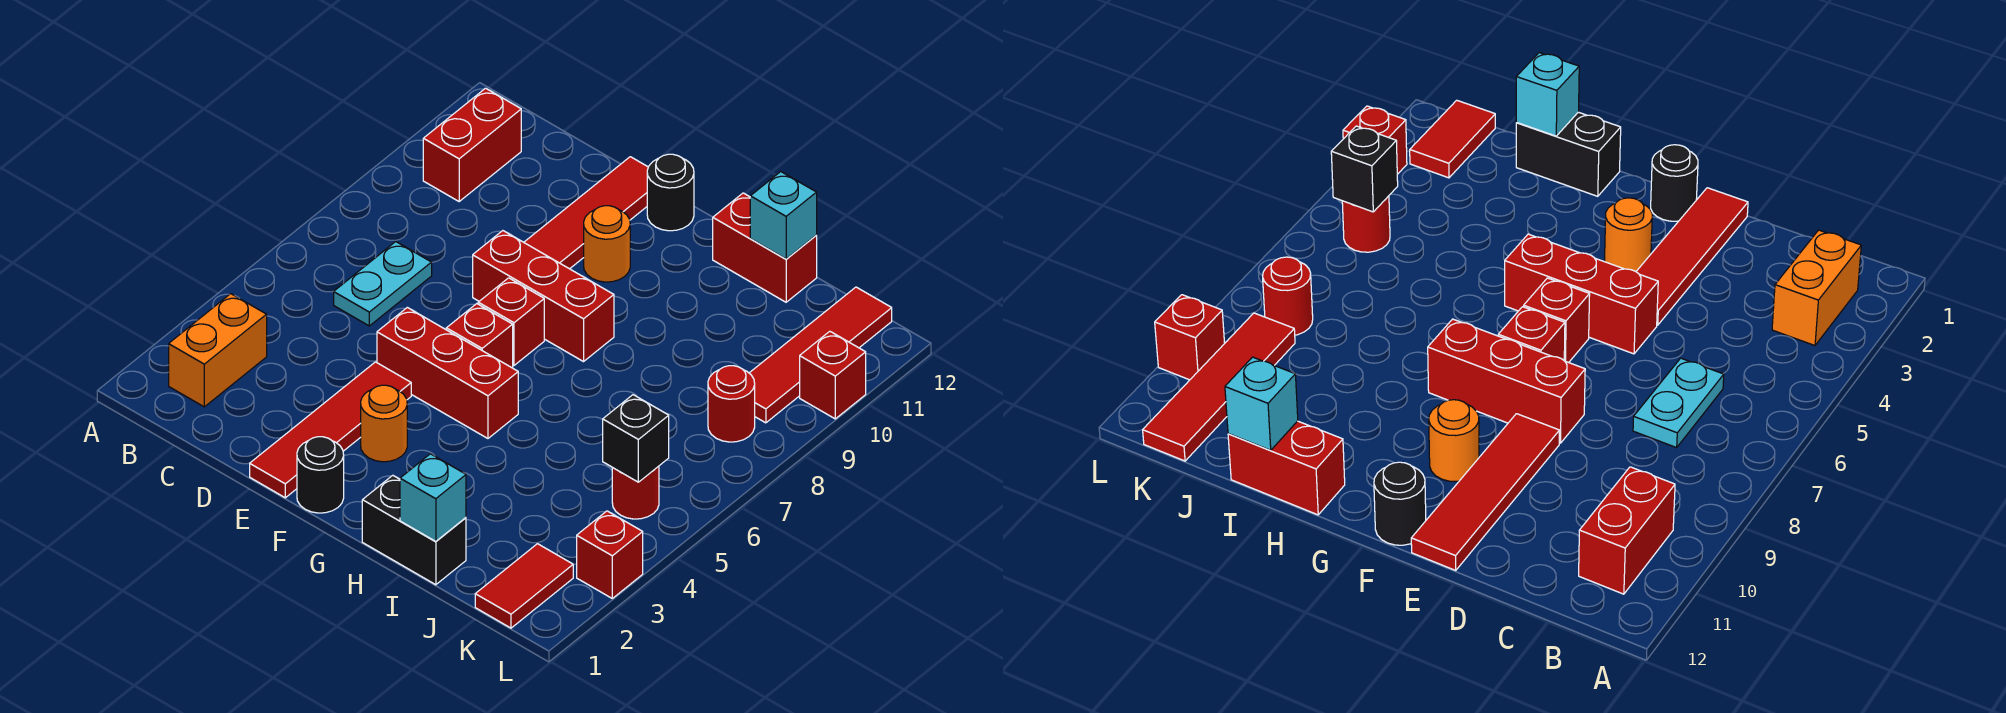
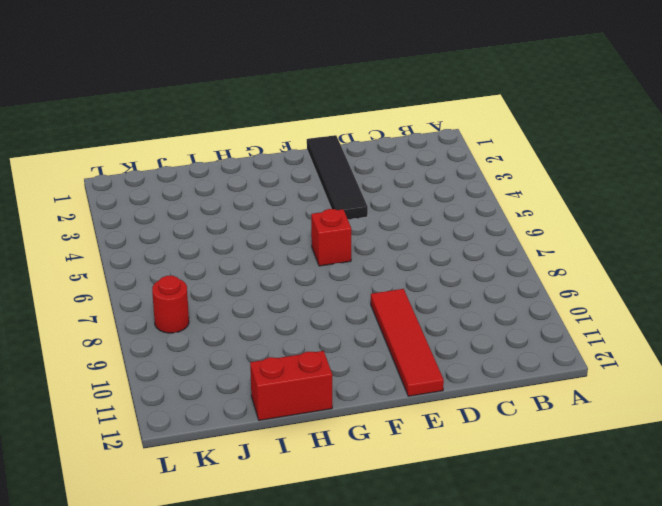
black tile E1:E4 level 1 -> red tile E1:E4 level 1
none -> orange brick B2:B3 level 1
none -> red brick B10:B11 level 1
none -> cyan plate C6:C7 level 1

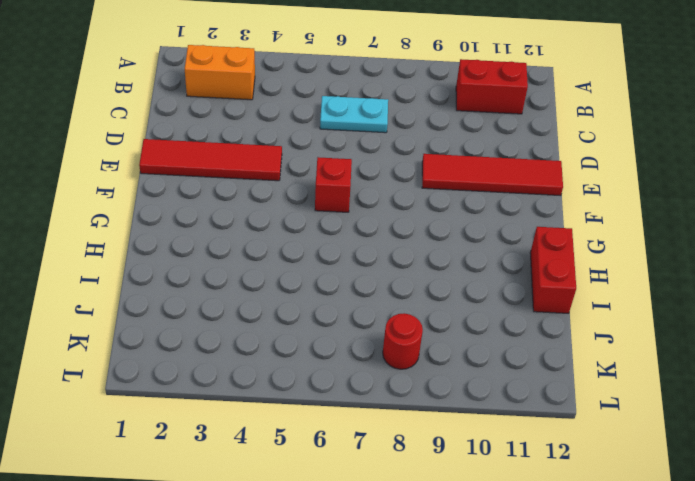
none -> red brick E5:G5 level 1
none -> red brick E8:G8 level 1
none -> black round brick F1 level 1

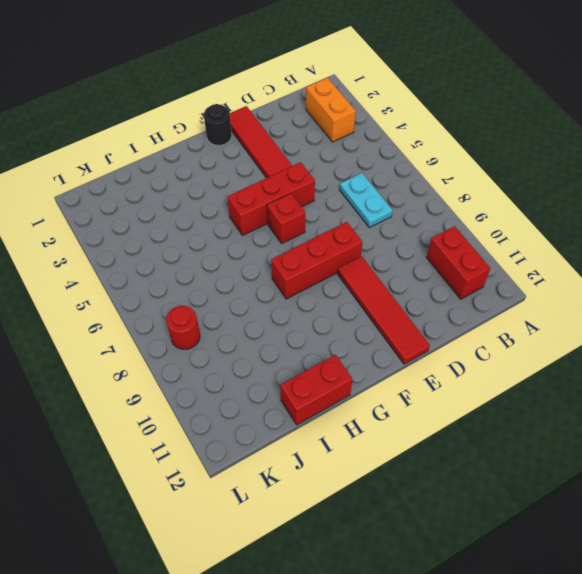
none -> orange round brick F3 level 1
none -> red brick F7 level 1
none -> orange round brick F10 level 1

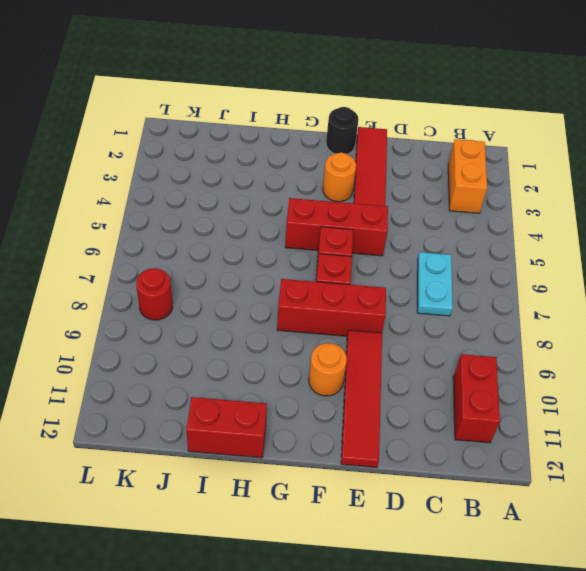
none -> black round brick F12 level 1
none -> black brick H1:I1 level 1
none -> red tile K1:K2 level 1

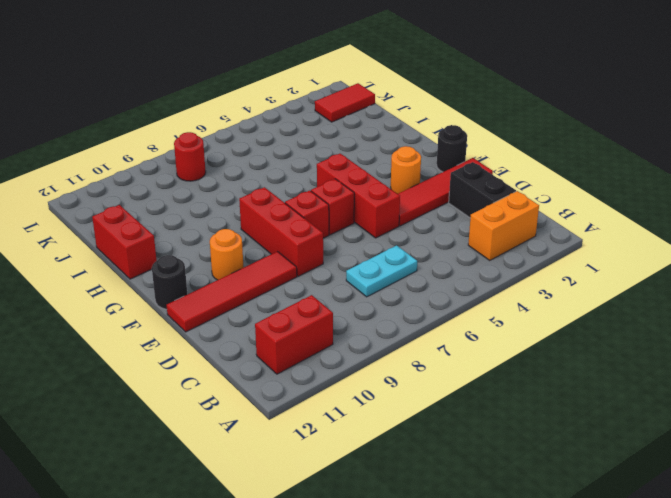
black brick C2:D2 level 1 -> black brick H1:I1 level 1
none -> red round brick K5 level 1
none -> red tile K9:K12 level 1
none -> red brick L3 level 1

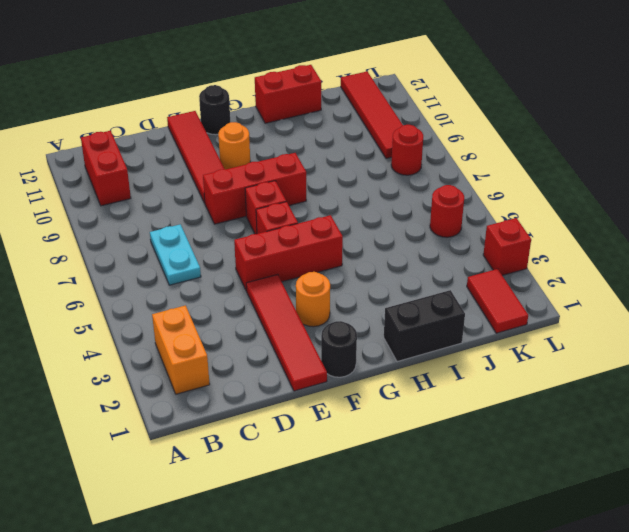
none -> red brick L10 level 1
none -> cyan brick I1 level 2
none -> cyan brick I12 level 2

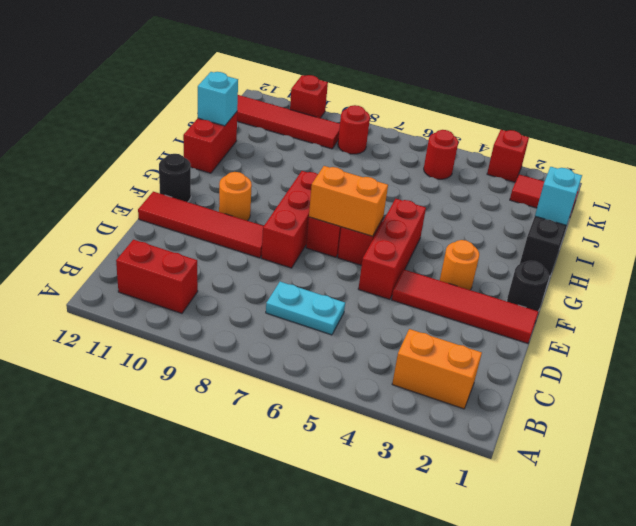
orange brick F6:F7 level 2 -> none
none -> black brick K5 level 2

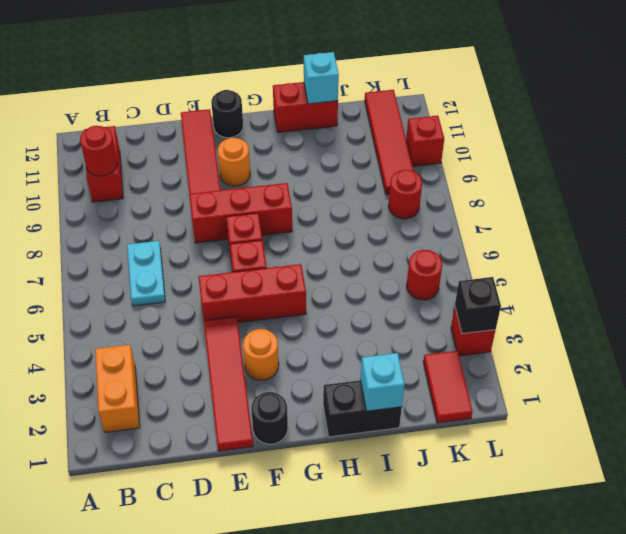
red round brick B10 level 2 -> none
black brick L3 level 2 -> black brick K5 level 2

